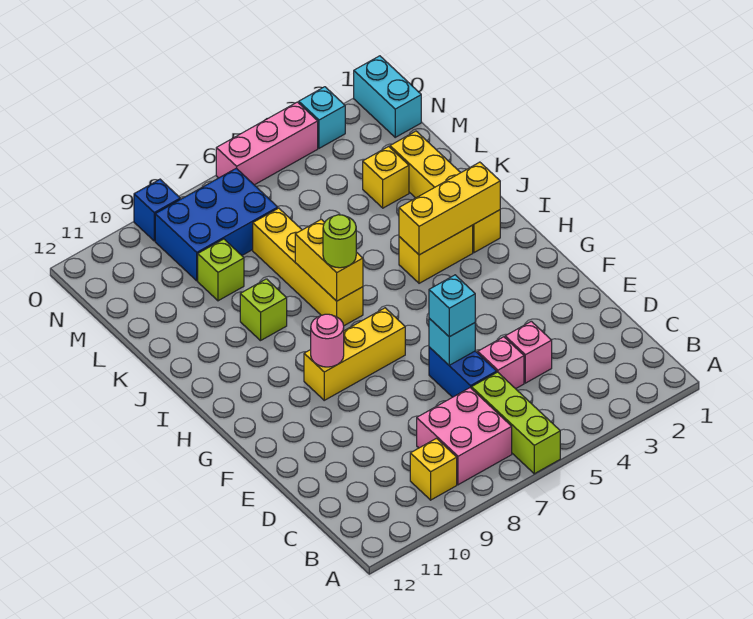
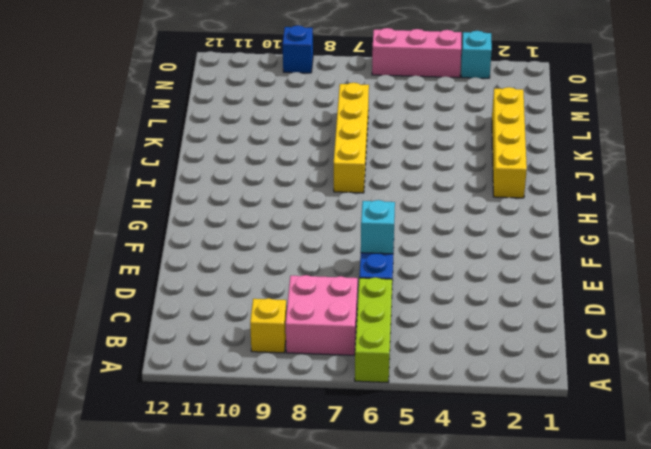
none -> pink brick D4 level 1
none -> pink brick D5 level 1
none -> yellow brick G7:G9 level 1

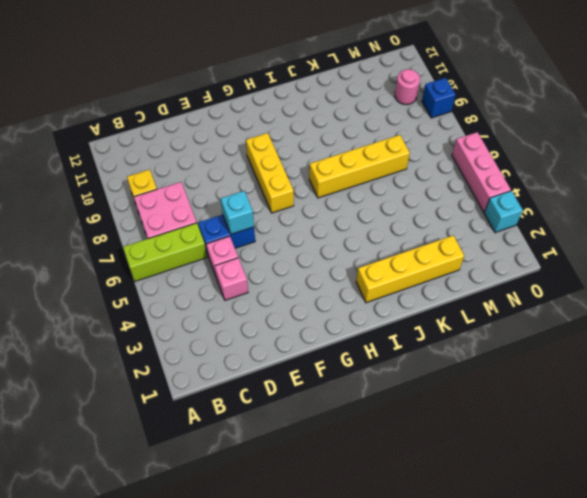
pink round brick N10 level 1 -> pink round brick G9 level 2
none -> yellow brick I3:I4 level 1
none -> lime brick J9 level 1
none -> yellow brick L3 level 1

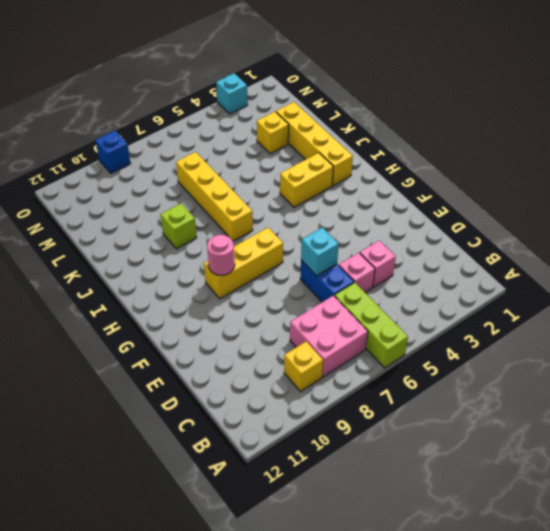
none -> lime brick L9 level 1
none -> blue brick M7:N9 level 1
none -> cyan brick N1:O1 level 1

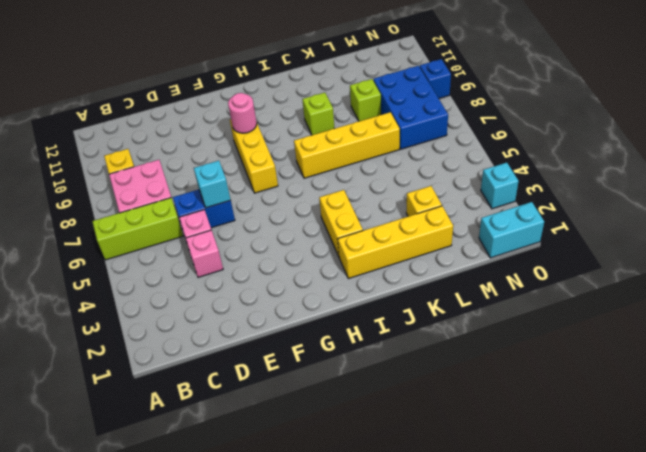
none -> pink brick O4:O6 level 1
none -> yellow brick I2:I4 level 2
none -> yellow brick I7:J7 level 2

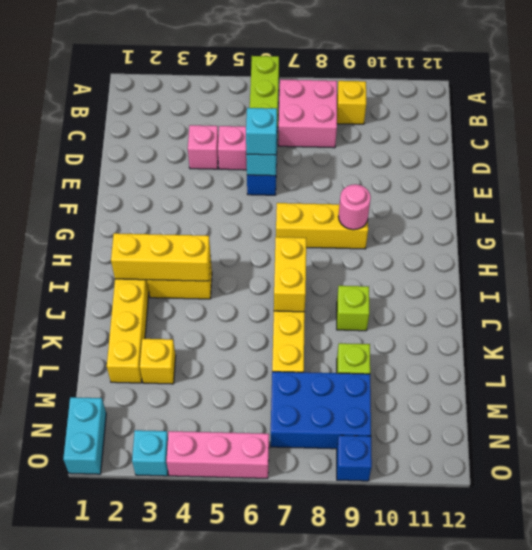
none -> lime round brick I7 level 3

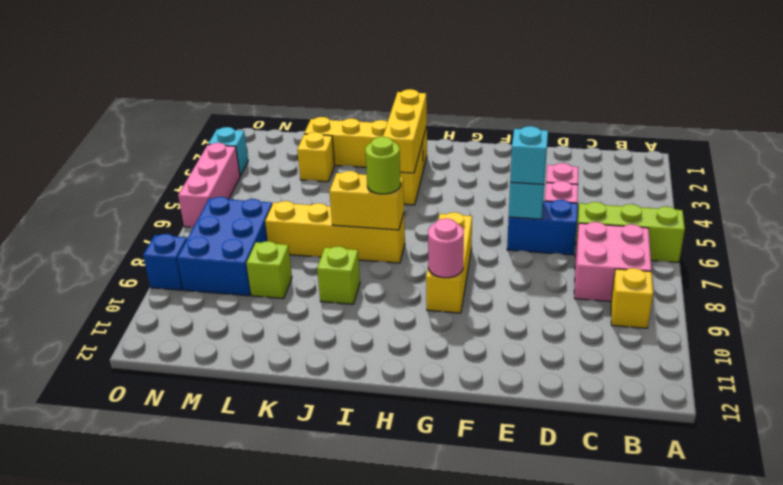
none -> cyan brick N1:O1 level 1

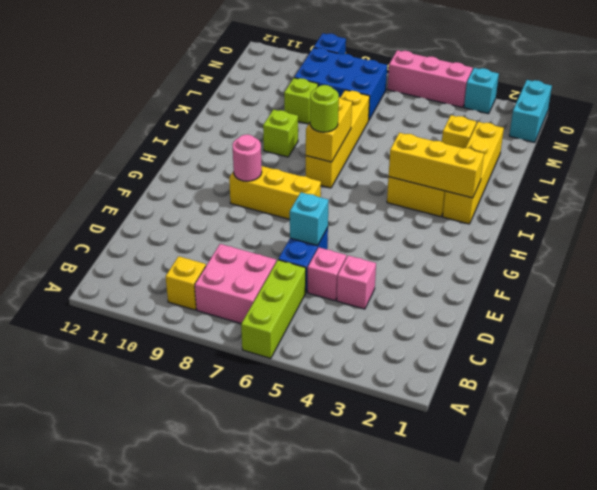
none -> cyan brick E6 level 3

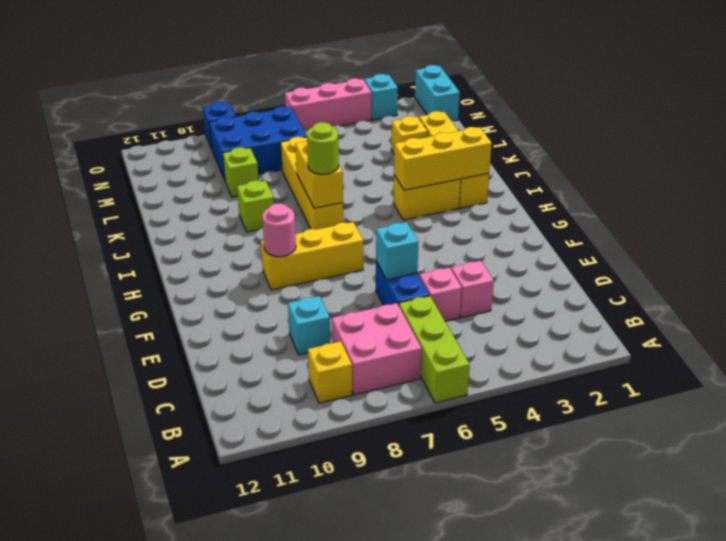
cyan brick D9 level 1 -> cyan brick E6 level 3

